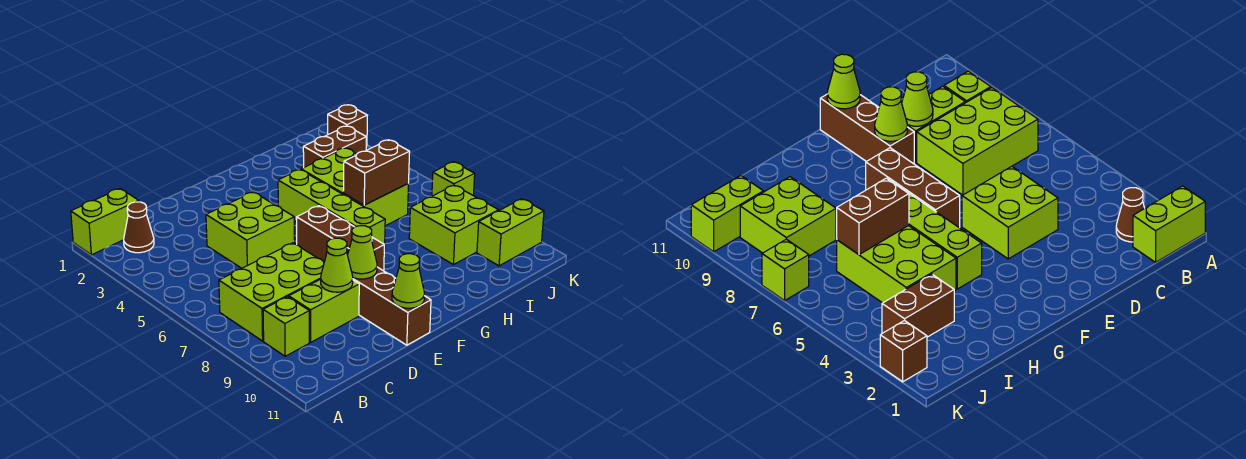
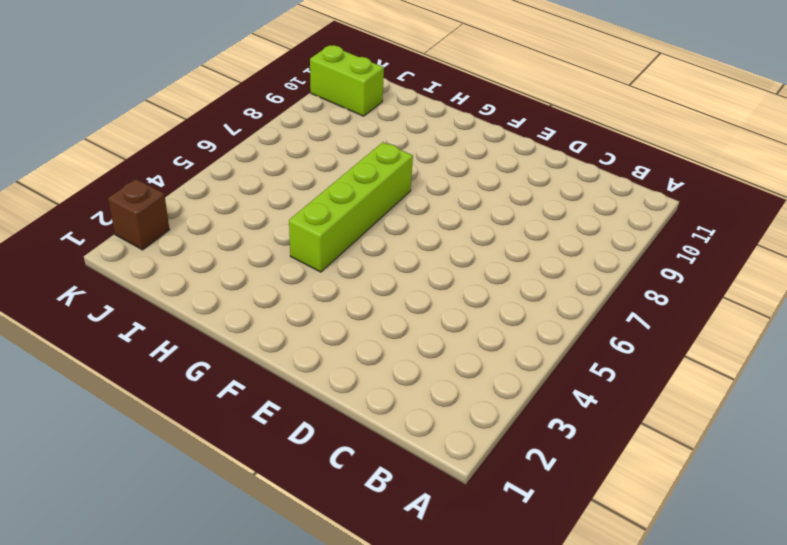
none -> lime brick A1:B1 level 1
none -> brown cone B2 level 1
none -> lime brick B7:D8 level 1

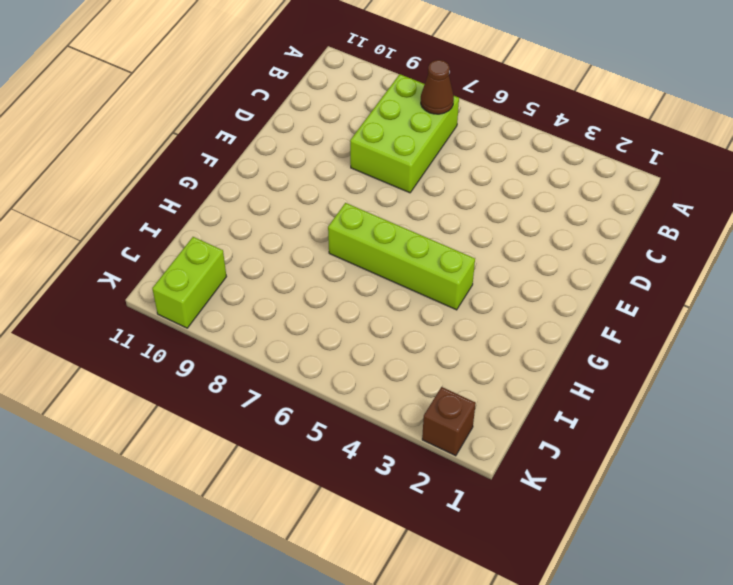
brown cone B7 level 2 -> brown cone B2 level 1
none -> lime brick A1:B1 level 1
none -> lime brick B9 level 1
none -> lime brick C9:D9 level 1

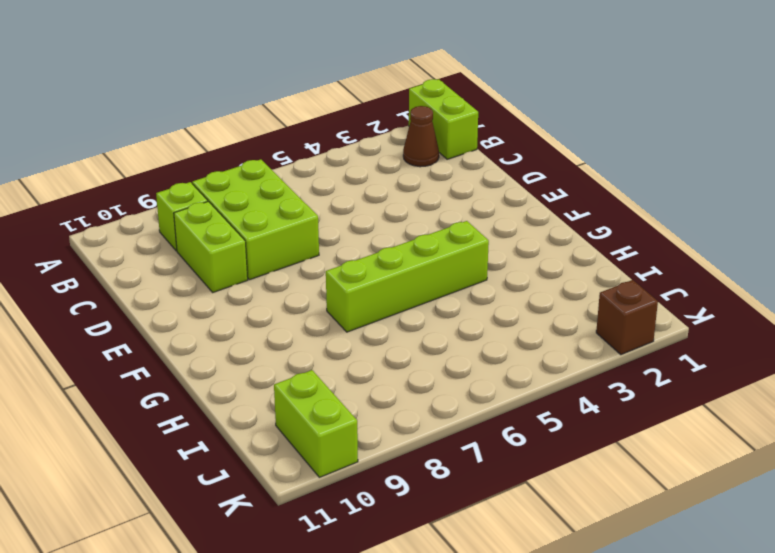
none -> lime brick D4:E5 level 1
none -> brown brick E9:E11 level 1
none -> brown brick F6:F8 level 1

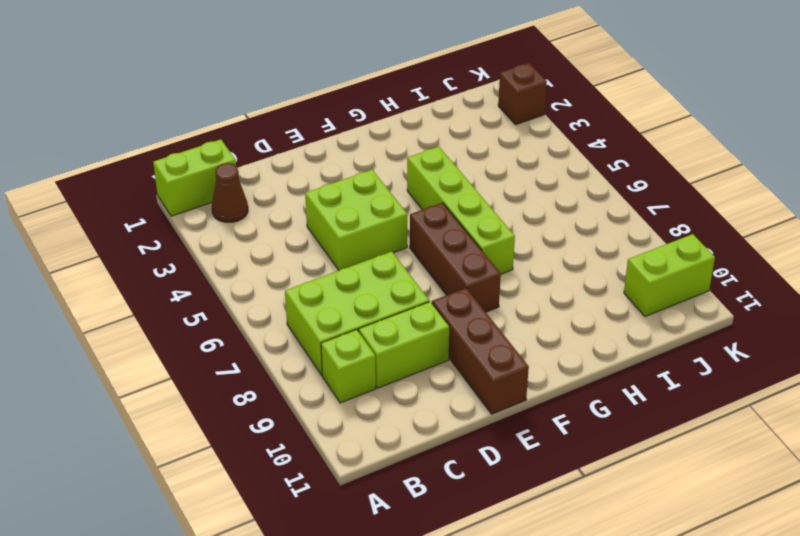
none -> lime brick H4:I6 level 1
none -> brown brick I3:J3 level 1
none -> lime brick I8:J9 level 1

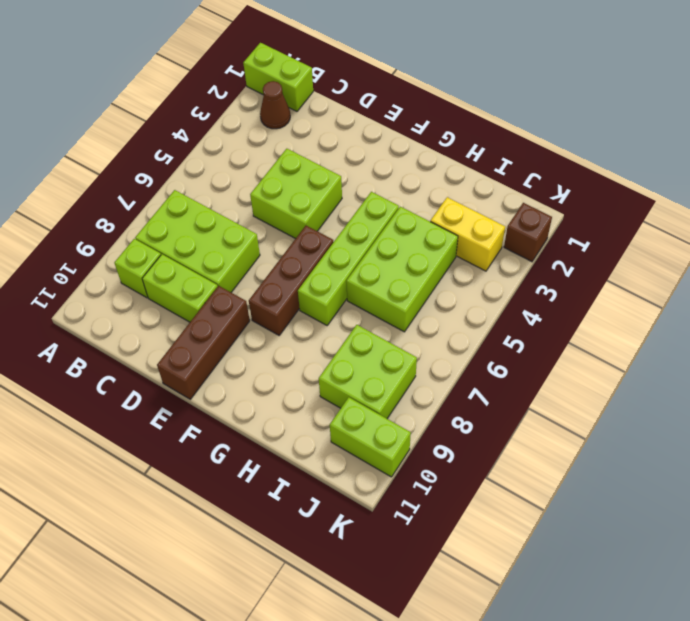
yellow brick I3:J3 level 1 -> brown brick I3:J3 level 1
none -> lime brick K7 level 1
none -> lime cone D9 level 2
none -> lime cone E9 level 2

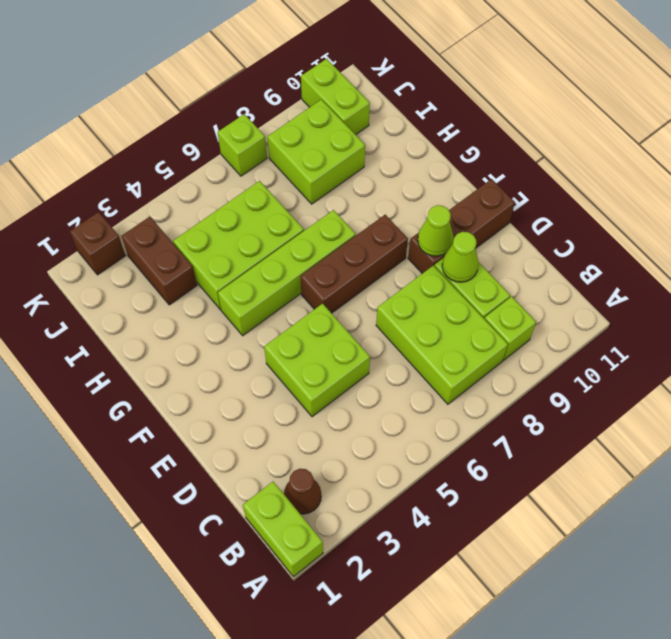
none -> lime cone E11 level 2
none -> brown brick H6:I6 level 2

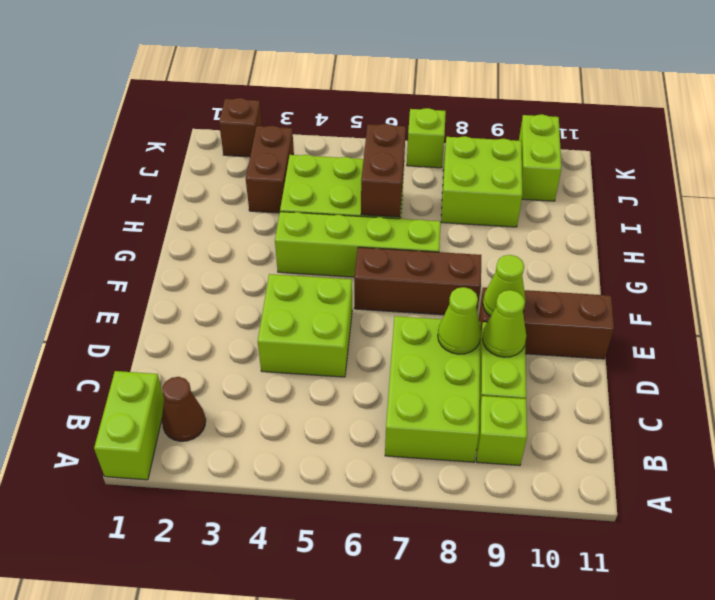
lime cone D8 level 2 -> lime cone E11 level 2

